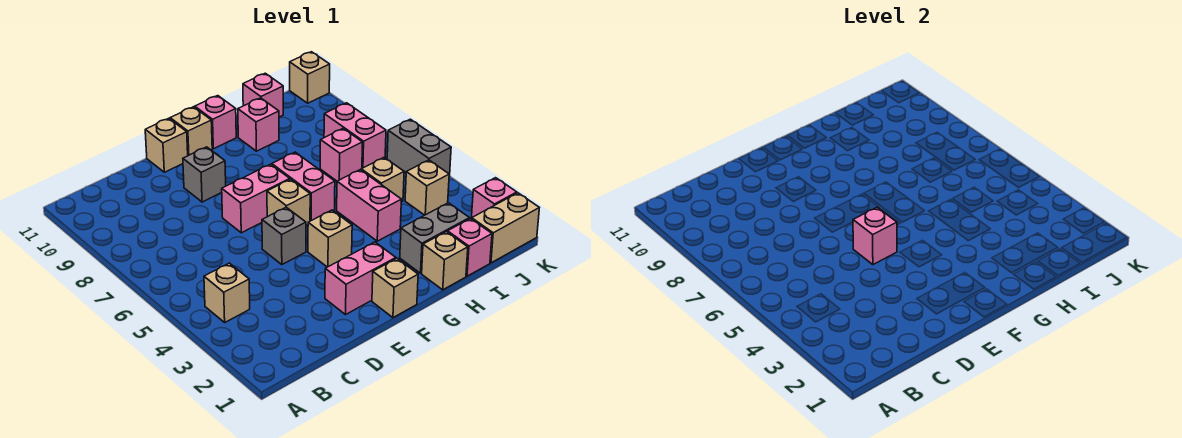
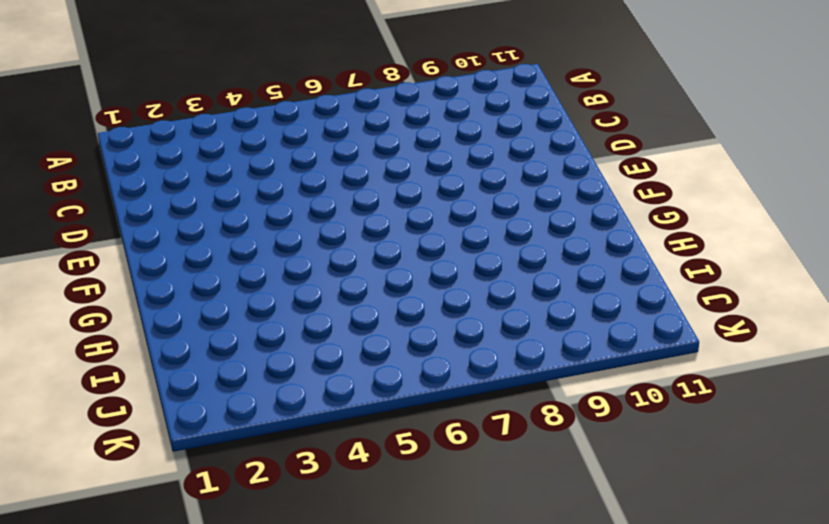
none -> tan brick B4 level 1
none -> pink brick E2:F2 level 1
none -> grey brick E5 level 1

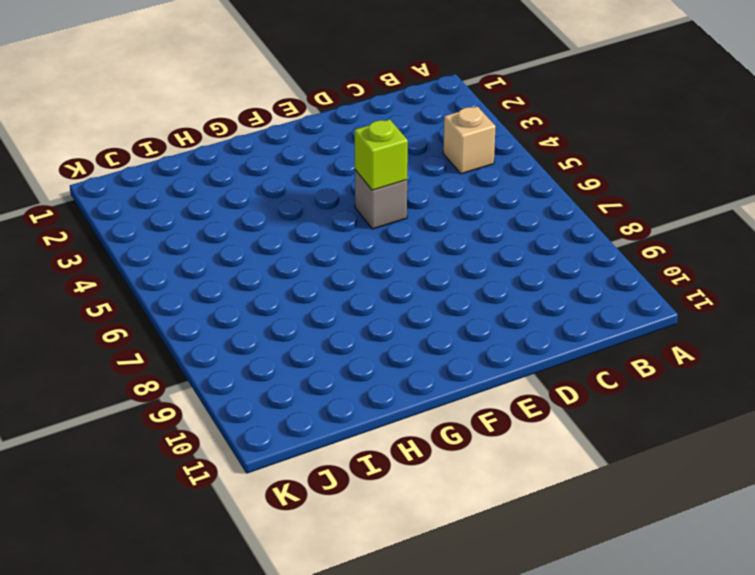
lime brick E5 level 2 -> pink brick E5 level 2
none -> pink brick E2:F2 level 1
none -> pink brick E7:F7 level 1
none -> grey brick E9 level 1

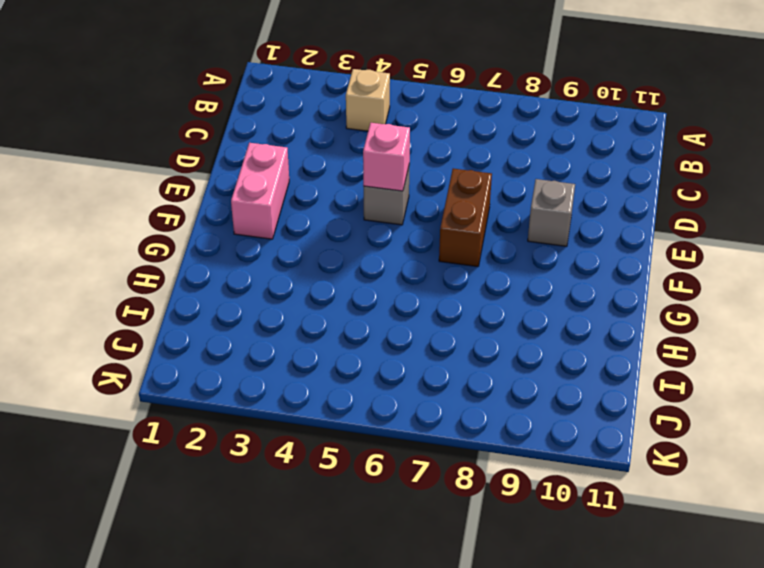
brown brick E7:F7 level 1 -> pink brick E7:F7 level 1
none -> tan brick E11 level 1
none -> tan brick F1 level 1
none -> tan brick F4 level 1

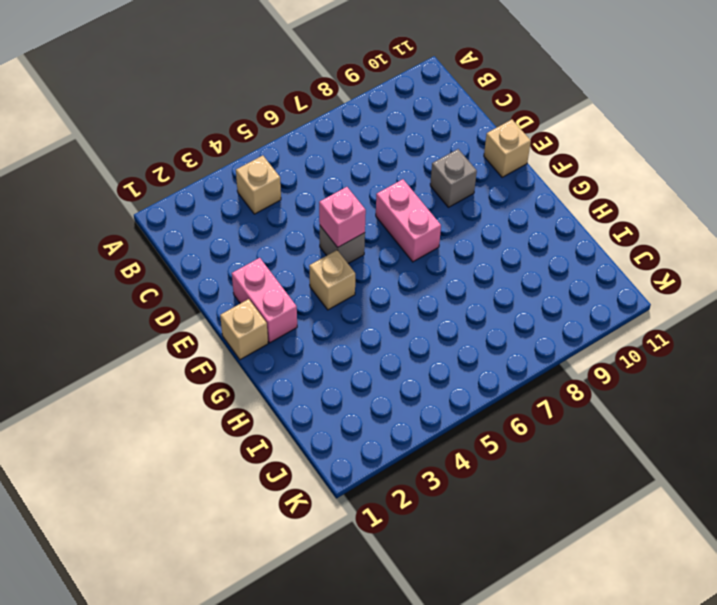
none -> tan brick F6 level 1
none -> tan brick F11 level 1
none -> pink brick G6:G7 level 1

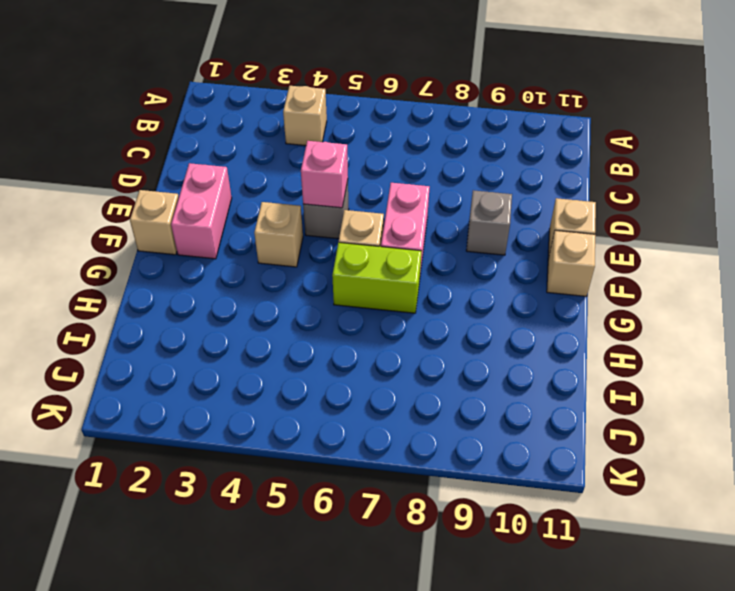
lime brick G6:G7 level 1 -> pink brick G6:G7 level 1
none -> pink brick G11 level 1
none -> tan brick H1 level 1
none -> grey brick H2:I2 level 1

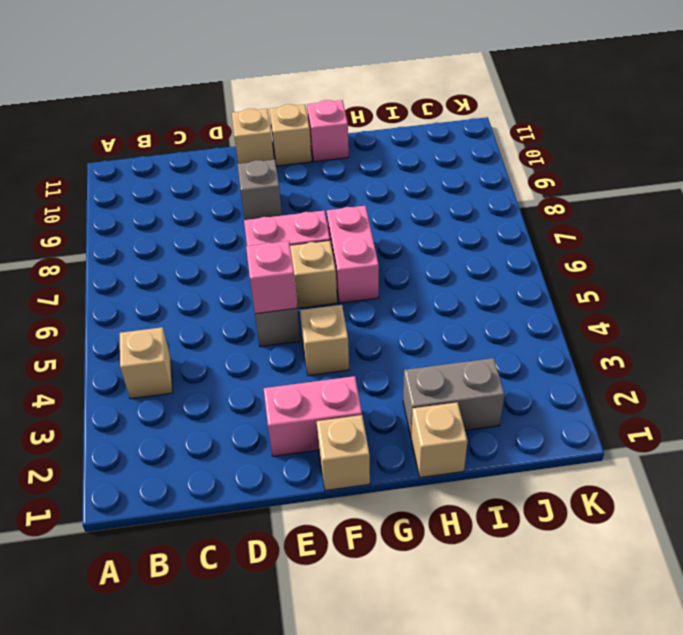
none -> pink brick H4:H5 level 1
none -> pink brick H10 level 1
none -> pink brick I1 level 1

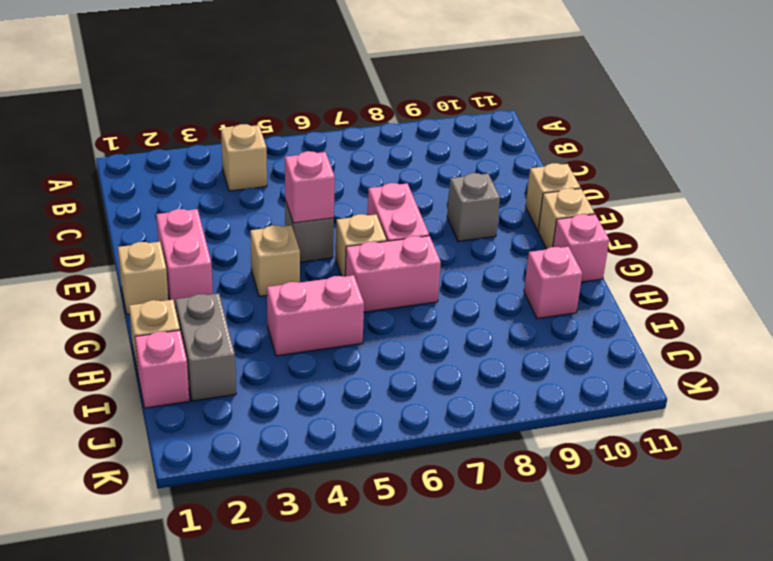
none -> tan brick I5 level 1
none -> pink brick I7 level 1
none -> pink brick I11 level 1

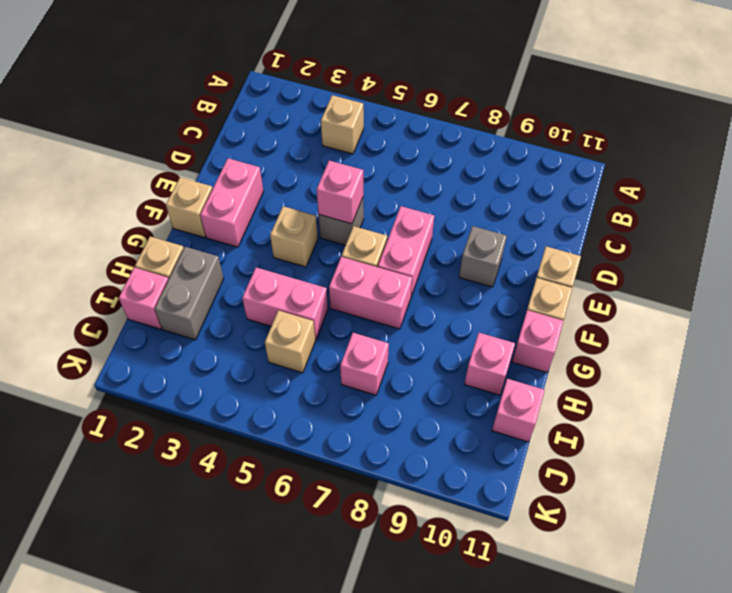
none -> tan brick J1:K1 level 1
none -> tan brick J4 level 1
none -> pink brick J7:J8 level 1

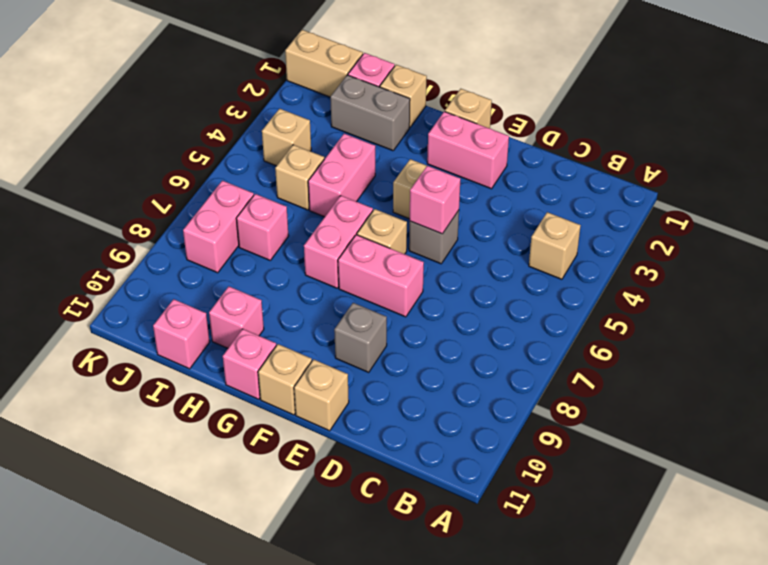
none -> pink brick K2 level 1
none -> grey brick K5:K6 level 1
none -> tan brick K11 level 1

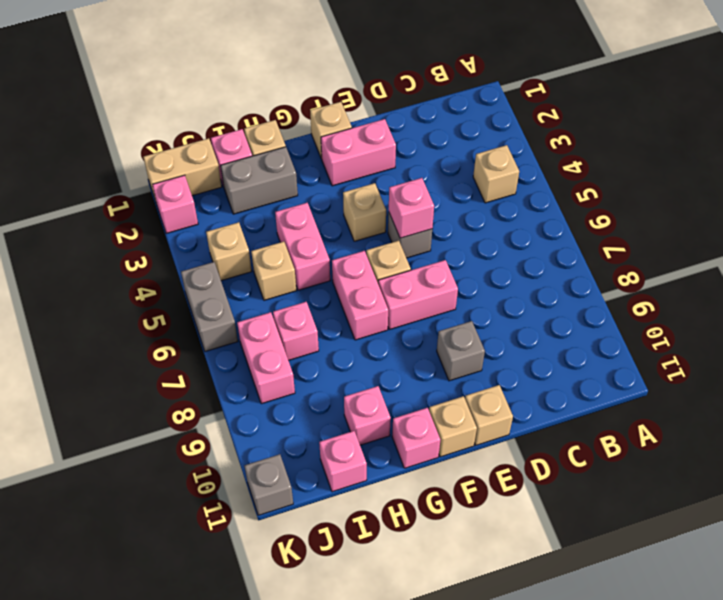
grey brick K11 level 1 -> tan brick K11 level 1

